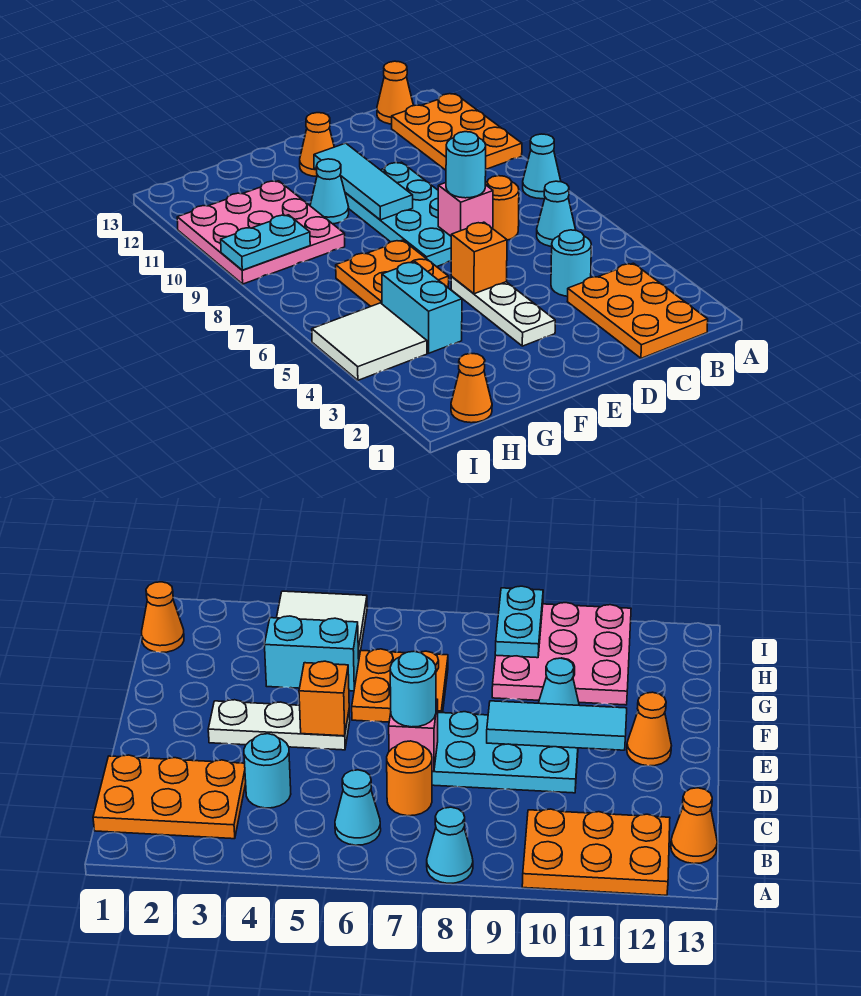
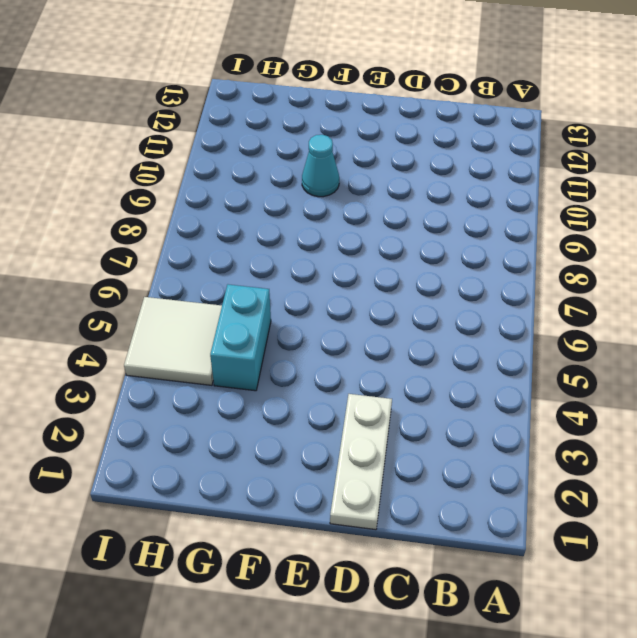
white plate D1:D3 level 1 -> white plate E3:E5 level 1
none -> cyan cone A8 level 1
none -> orange plate A10:B12 level 1
none -> orange plate B1:C3 level 1

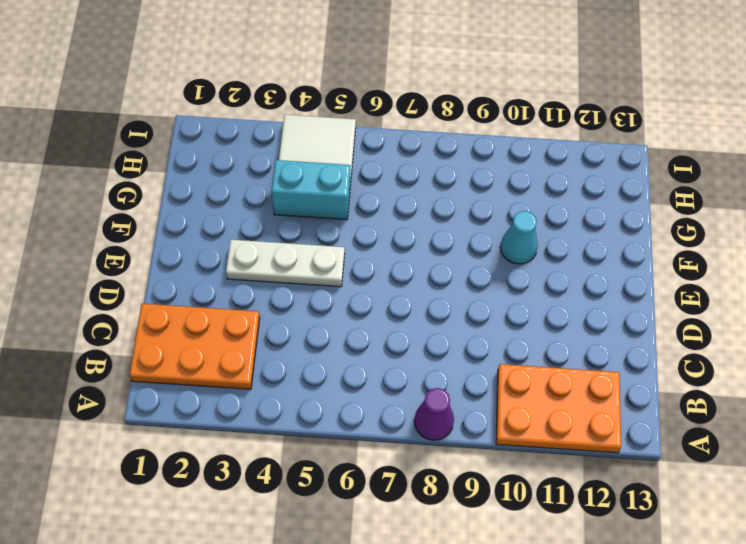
purple cone A8 level 1 -> cyan cone A8 level 1
none -> cyan cone B6 level 1
none -> orange cone B13 level 1
none -> cyan round brick C4 level 1

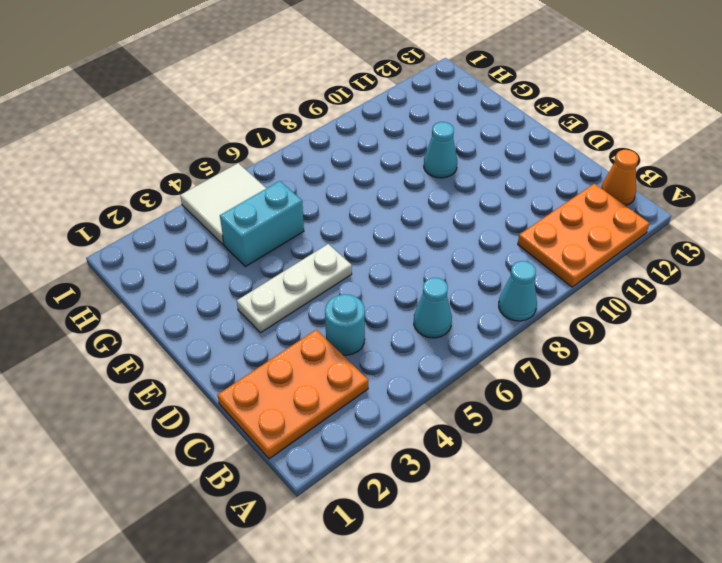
none -> orange round brick C7 level 1
none -> cyan plate D7:E10 level 1
none -> orange cone E12 level 1

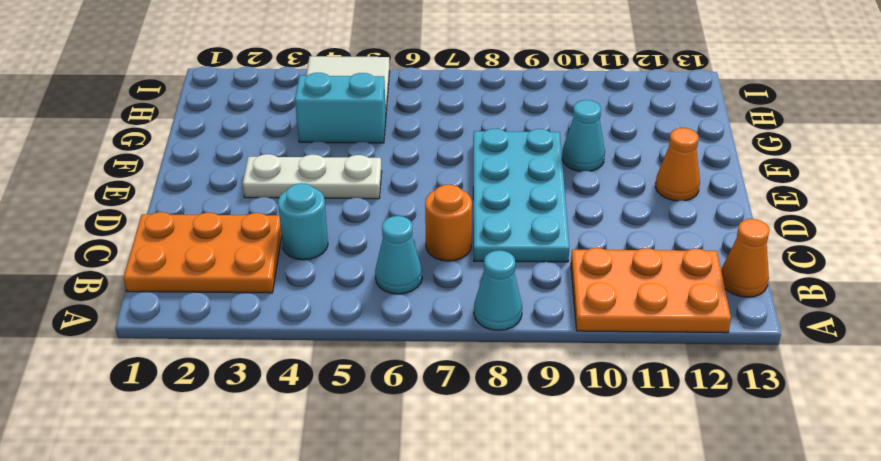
cyan plate C8:F9 level 1 -> cyan plate D7:E10 level 1
none -> orange plate F6:G7 level 1
none -> pink plate G9:I11 level 1
none -> orange cone H1 level 1

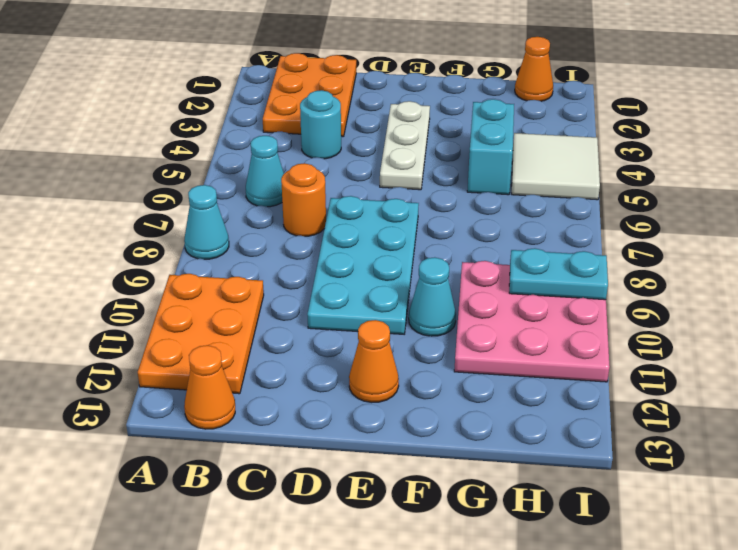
none -> orange plate F6:G7 level 1
none -> pink brick D7 level 2
none -> orange brick E5 level 2

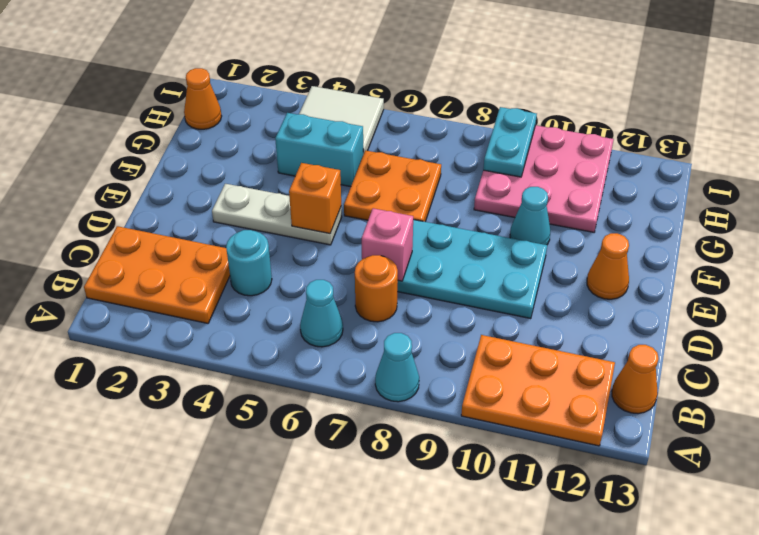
none -> cyan tile E9:E11 level 2
none -> cyan round brick D7 level 3

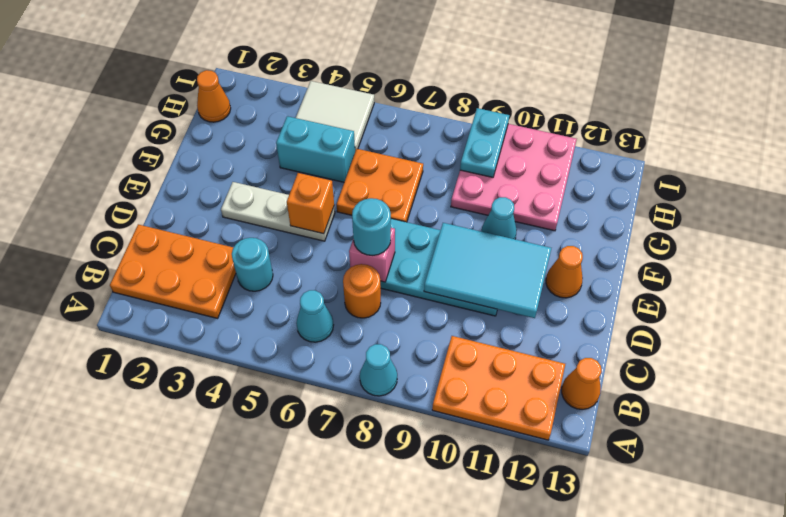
cyan tile D9:E11 level 2 -> cyan tile E9:E11 level 2

